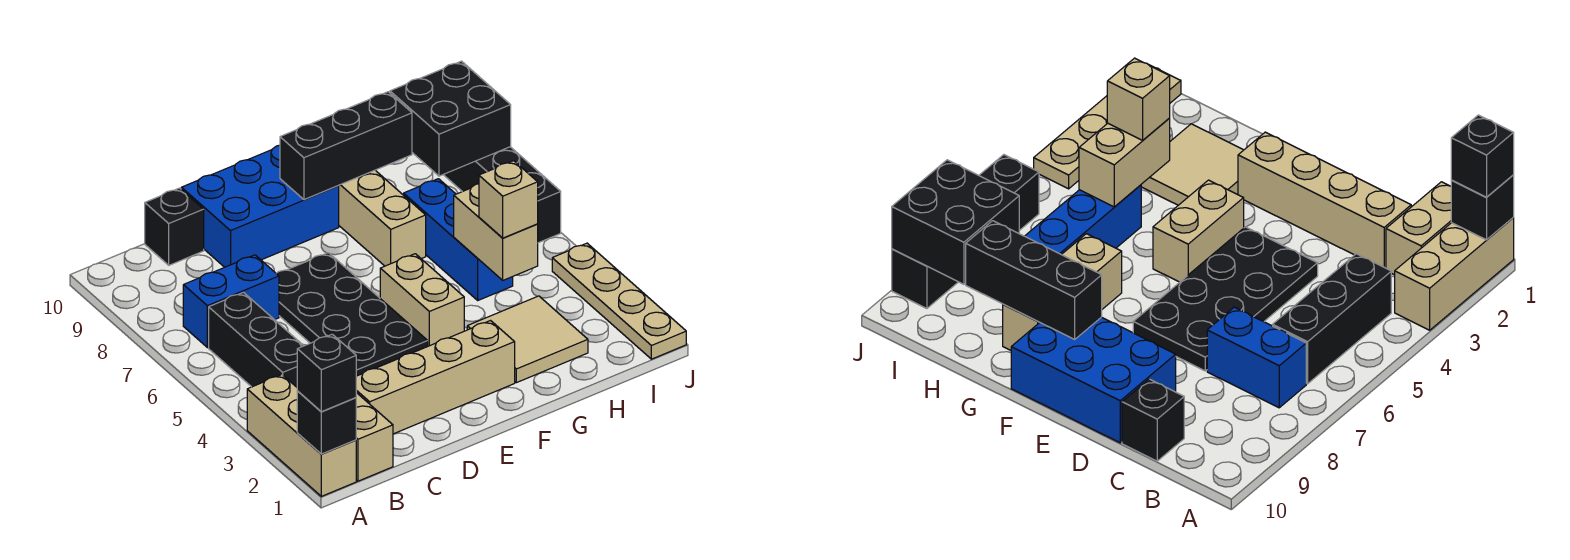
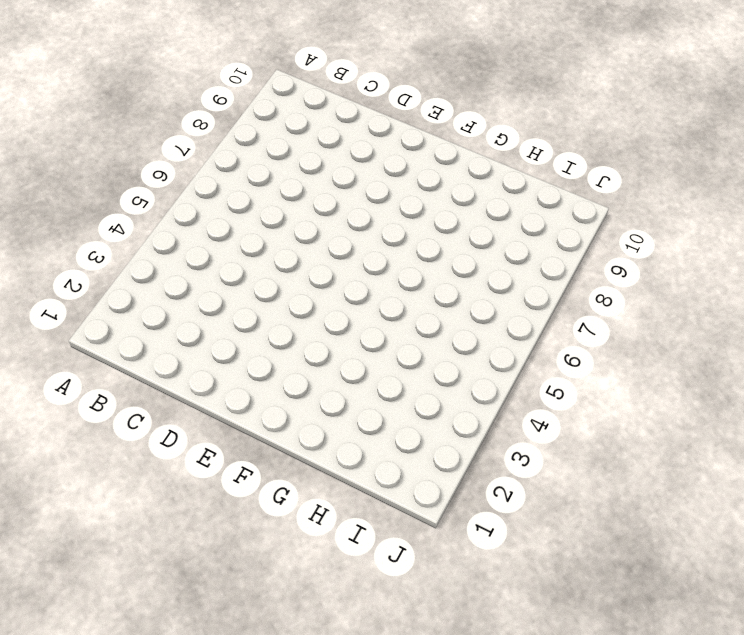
none -> tan brick A1:A3 level 1
none -> tan brick B1:B2 level 1
none -> black brick B4:B6 level 1

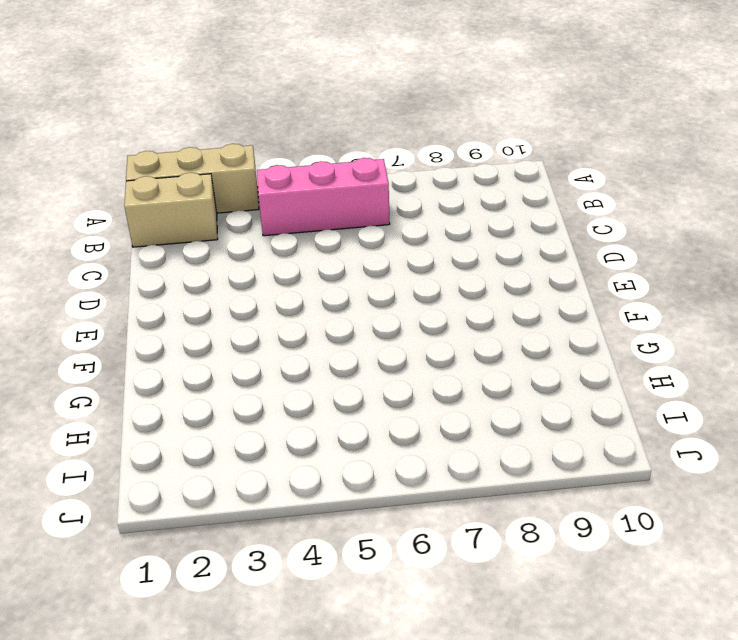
pink brick B4:B6 level 1 -> black brick B4:B6 level 1
none -> blue brick B7:C7 level 1
none -> tan brick C2:F2 level 1
none -> black brick C10 level 1

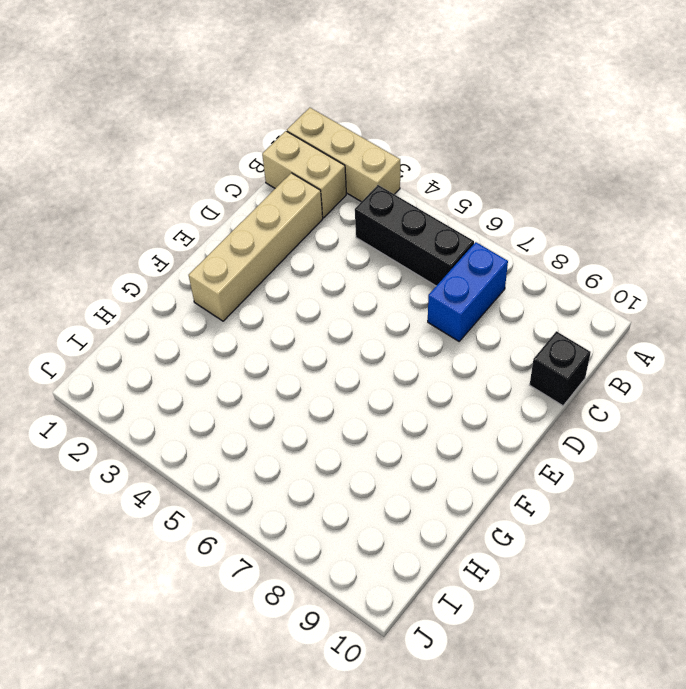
none -> black plate D4:E7 level 1
none -> blue brick D9:F10 level 1
none -> tan brick F4:F5 level 1

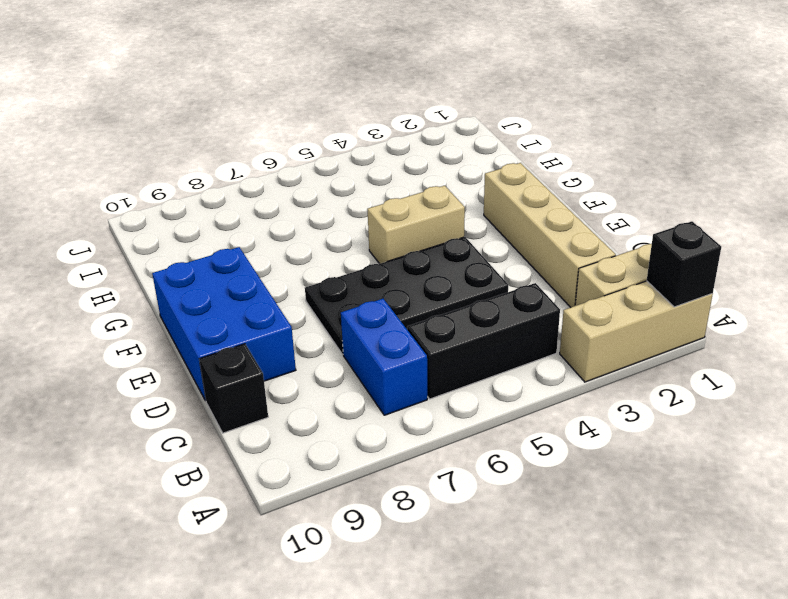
none -> tan tile G2:H3 level 1
none -> tan brick G7:G9 level 1
none -> blue brick H5:H7 level 1

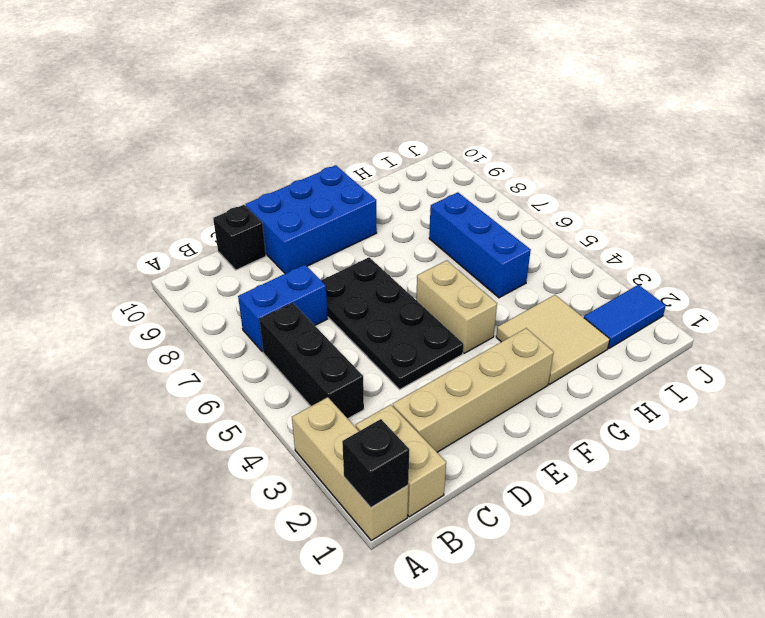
blue tile I2:J2 level 1 -> tan plate J1:J4 level 1
none -> tan brick G7:G9 level 1
none -> black brick J6:J9 level 1
none -> black brick F9:H9 level 2

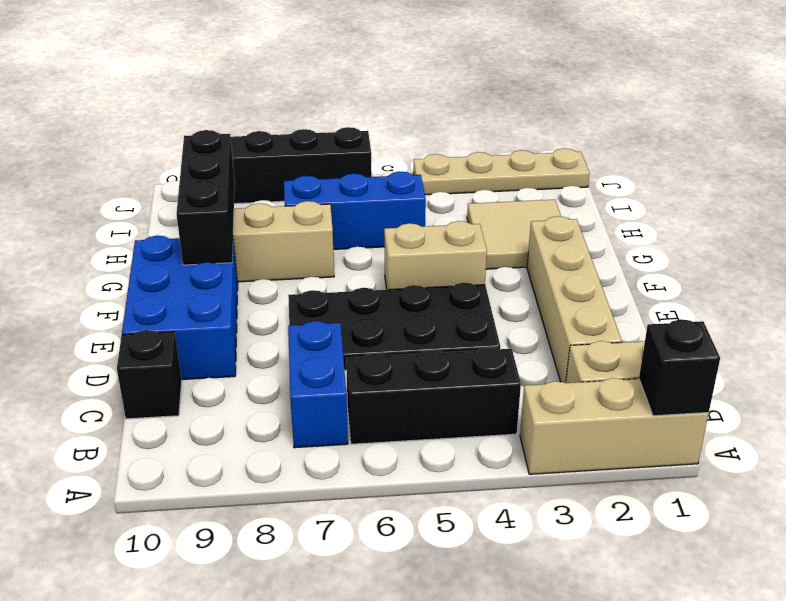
none -> tan brick H4:H5 level 2
none -> black brick I8:J9 level 2
none -> black brick A1 level 3

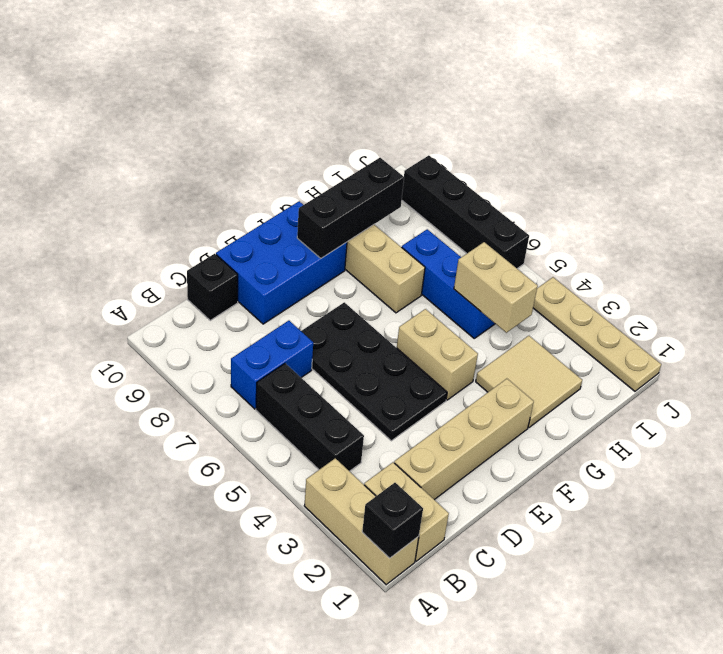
none -> black brick I8:J9 level 2
none -> black brick A1 level 3
none -> tan brick H4 level 3

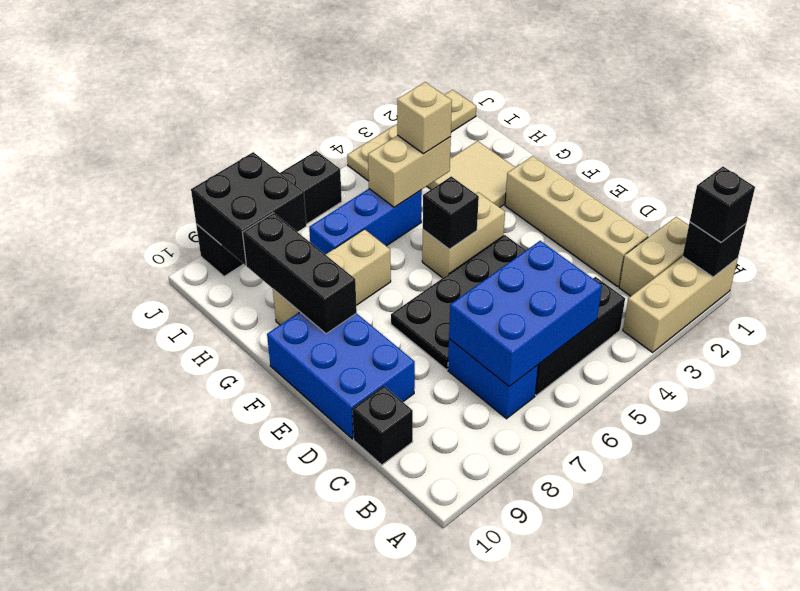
blue brick B5:C7 level 2 -> none
black brick F5 level 2 -> none

